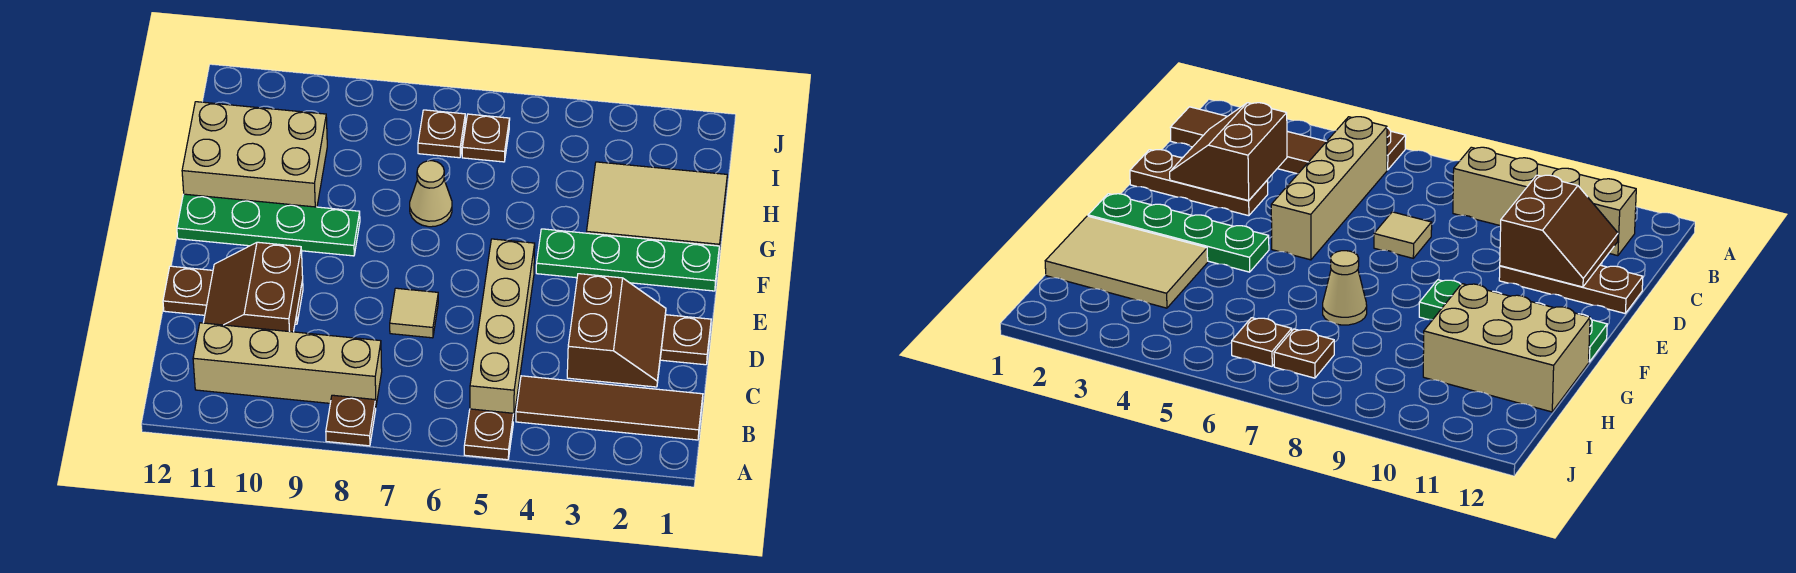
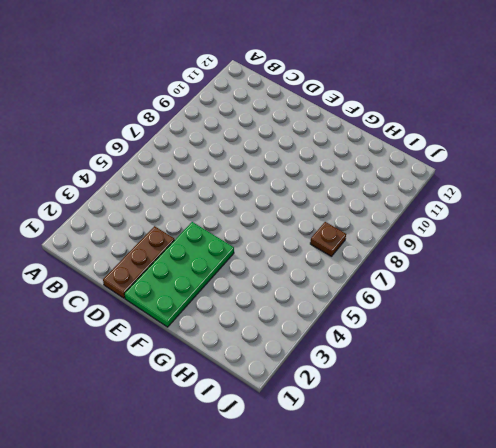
green plate E1:F4 level 1 -> green plate F1:F4 level 1
none -> brown plate A5 level 1
none -> brown plate A8 level 1
none -> brown tile B1:B4 level 1

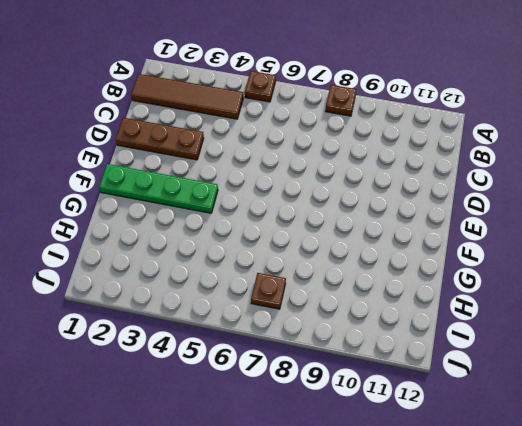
none -> tan brick B5:E5 level 1
none -> tan brick B8:B11 level 1
none -> tan tile D7 level 1

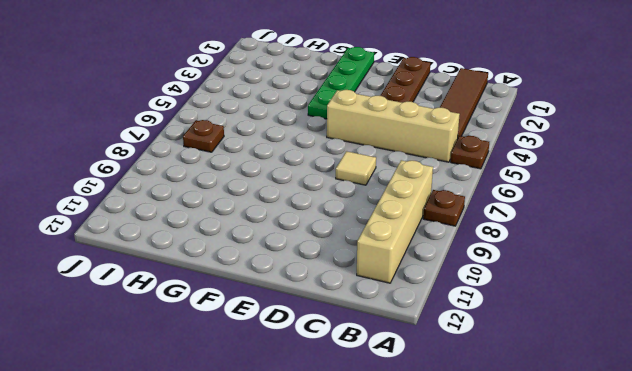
none -> brown plate D10:D12 level 1
none -> green plate F9:F12 level 1
none -> tan tile G1:H3 level 1

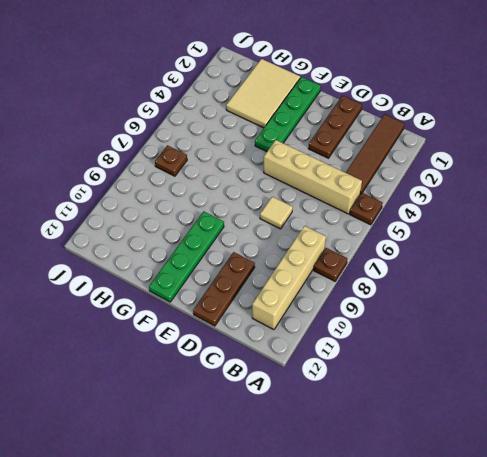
none -> tan cone G7 level 1
none -> tan brick G10:H12 level 1
none -> brown plate I6 level 1

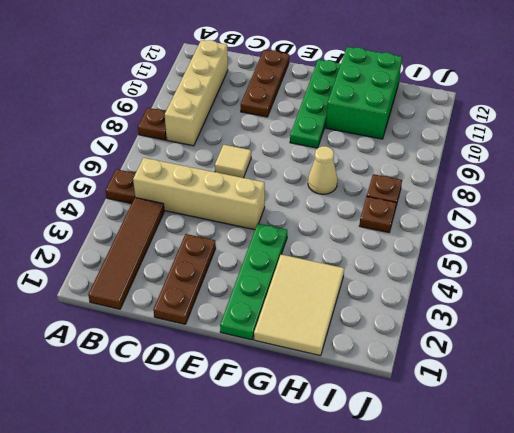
green brick G10:H12 level 1 -> tan brick G10:H12 level 1
none -> brown slope C2:D3 level 2 top 3
none -> brown slope C10:D11 level 2 top 10

